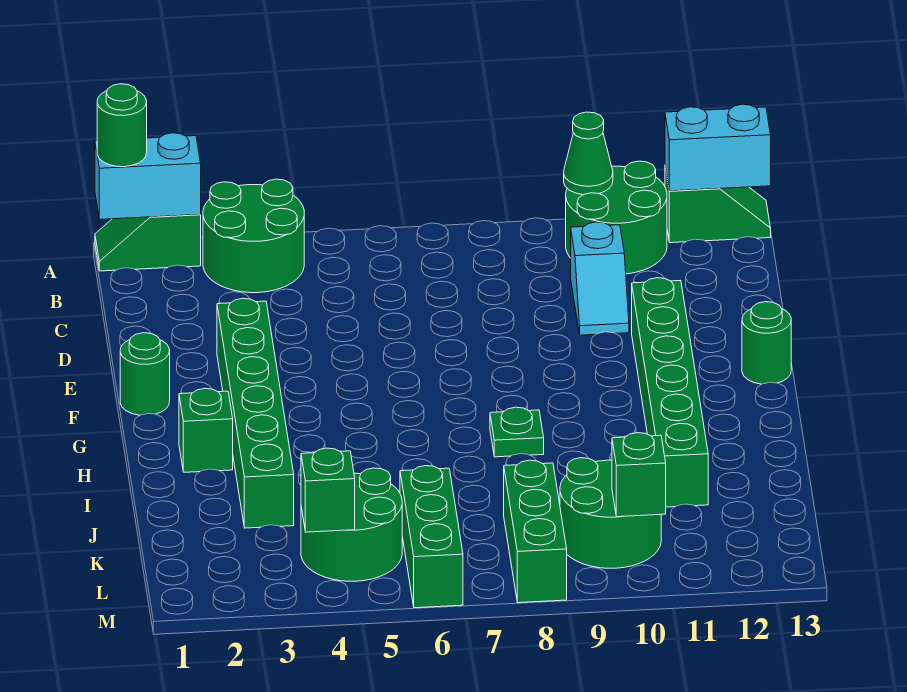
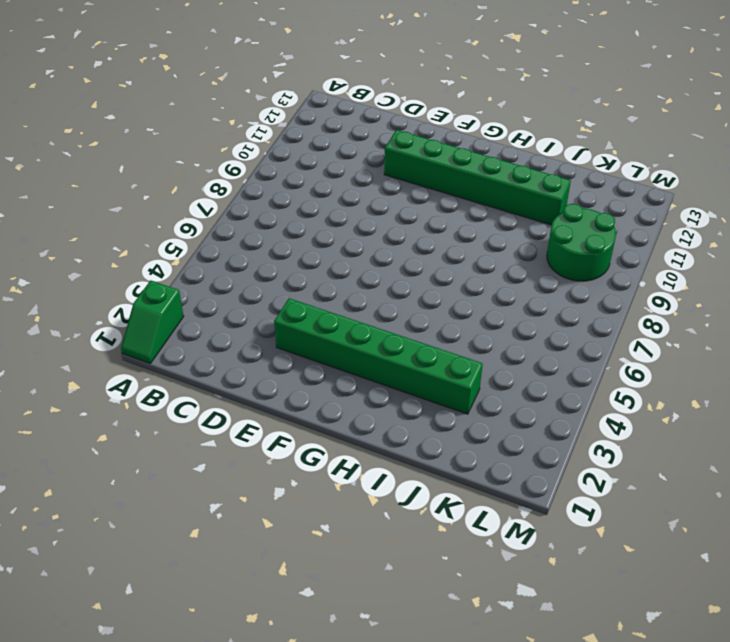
none -> green round brick A3:B4 level 1
none -> green round brick A10:B11 level 1
none -> green slope A12:A13 level 1 top 12

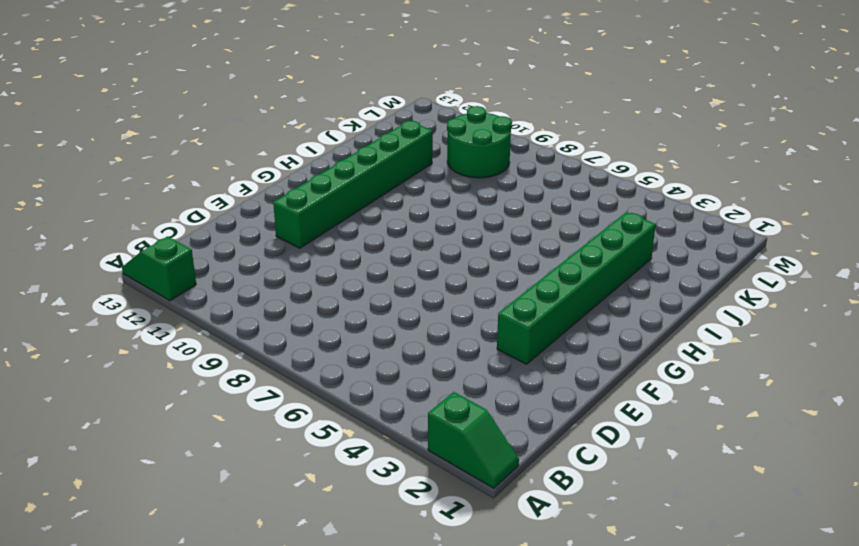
none -> green round brick A3:B4 level 1
none -> green round brick A10:B11 level 1
none -> cyan slope C10:D10 level 1 top C

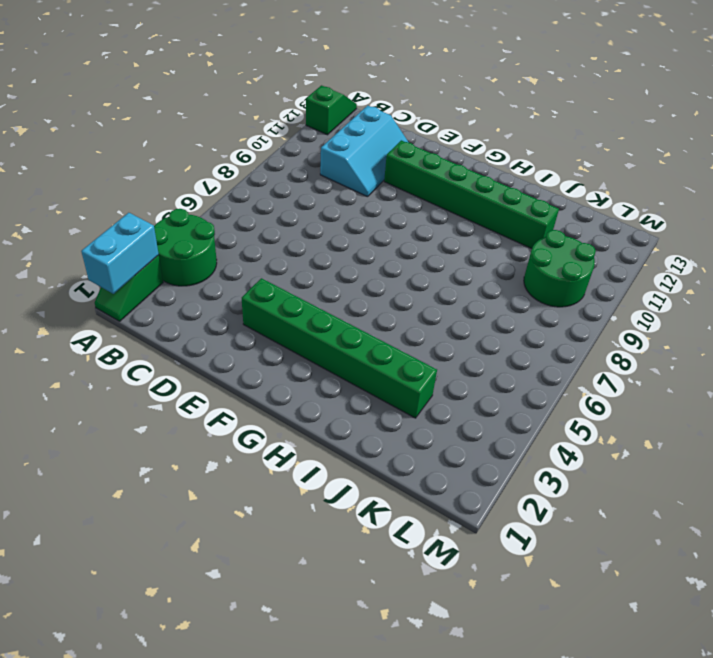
cyan slope C10:D12 level 1 top C -> cyan slope C10:D10 level 1 top C
none -> green round brick A10:B11 level 1
none -> green round brick F1 level 1
none -> green round brick F13 level 1

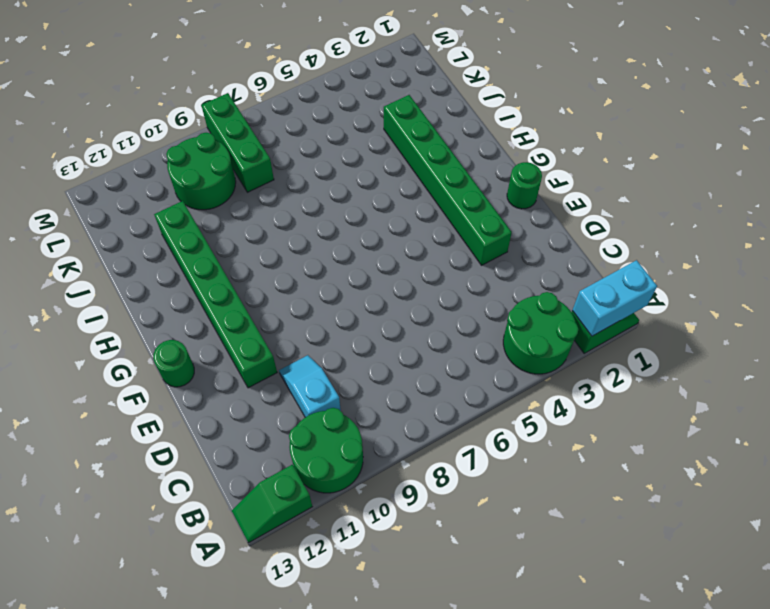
none -> green brick H2 level 1
none -> green plate H8 level 1
none -> green round brick K4:L5 level 1

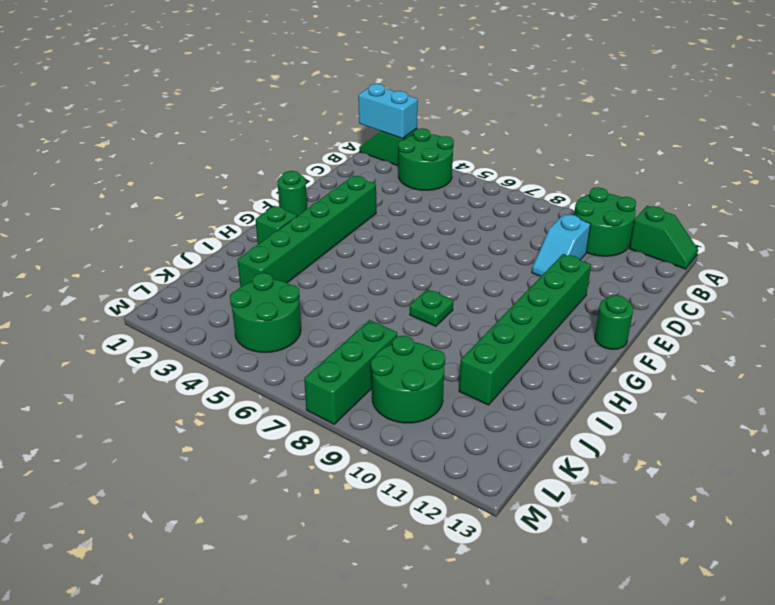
none -> green brick K6:M6 level 1
none -> green cone A10 level 2
none -> cyan brick A12:A13 level 2

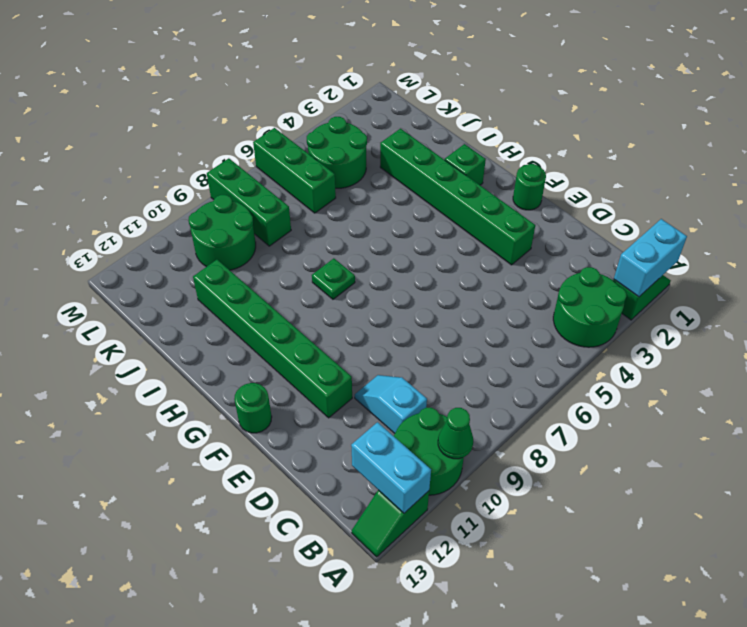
cyan brick A12:B12 level 2 -> cyan brick A12:A13 level 2
none -> green brick L4 level 2
none -> green brick L10 level 2
none -> green round brick A1 level 3

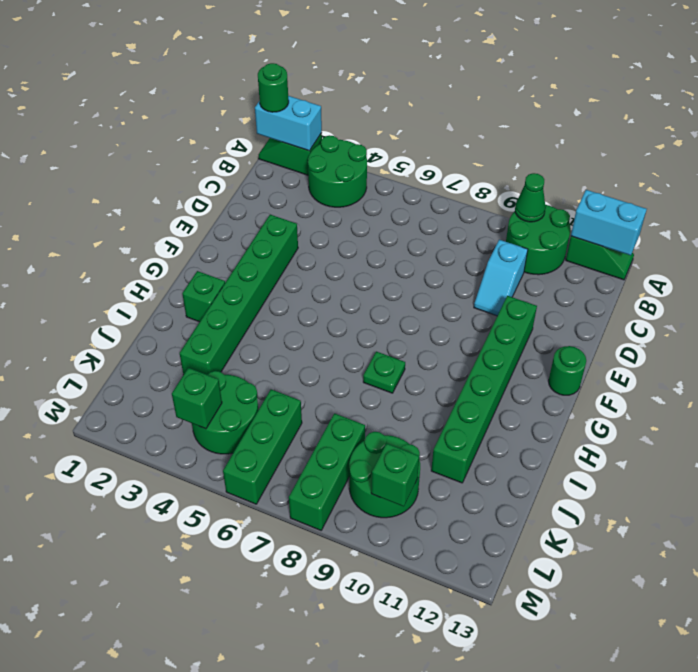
none -> green round brick F1 level 1

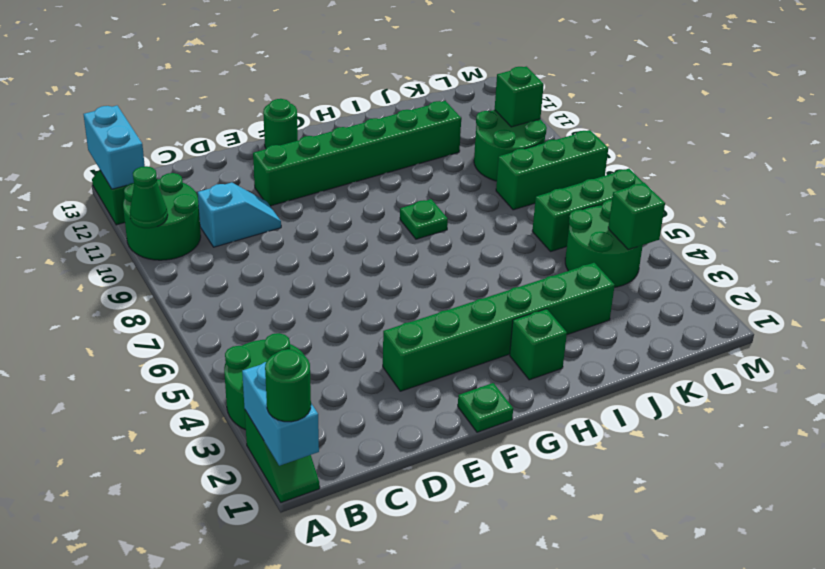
green plate F1 level 1 -> green round brick F1 level 1

